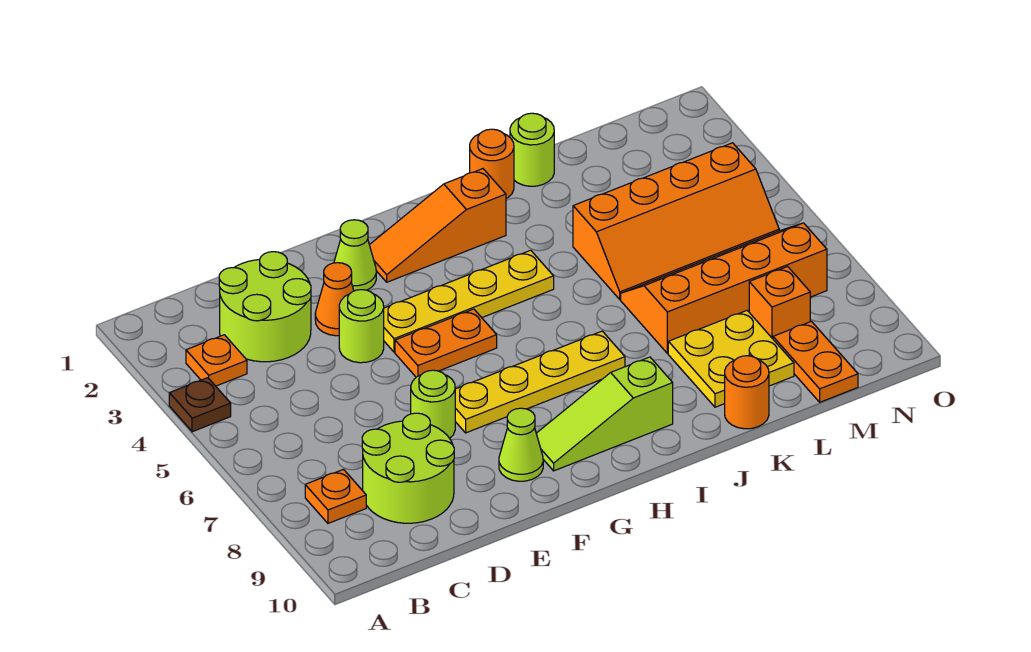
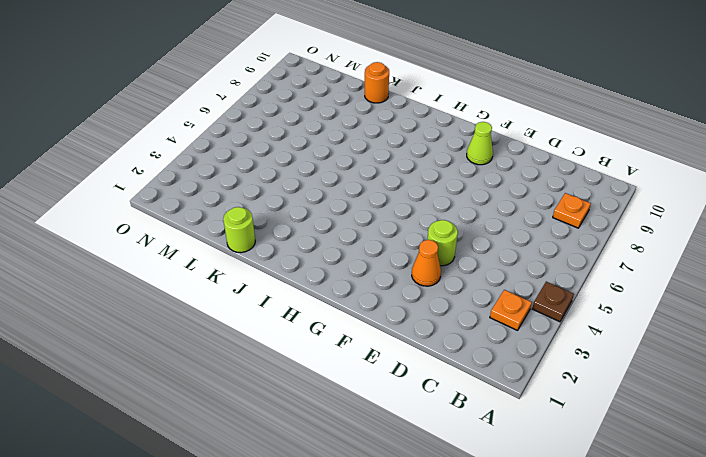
none -> lime round brick C2:D3 level 1
none -> lime round brick C8:D9 level 1
none -> lime round brick E7 level 1

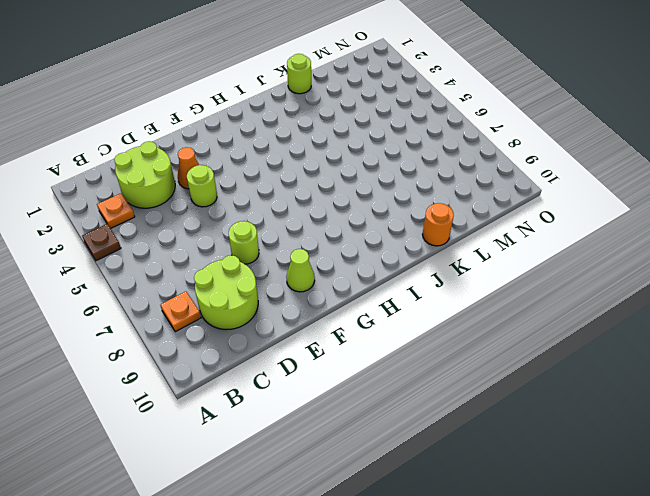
none -> lime cone F2 level 1
none -> yellow plate F4:I4 level 1
none -> orange plate F5:G5 level 1

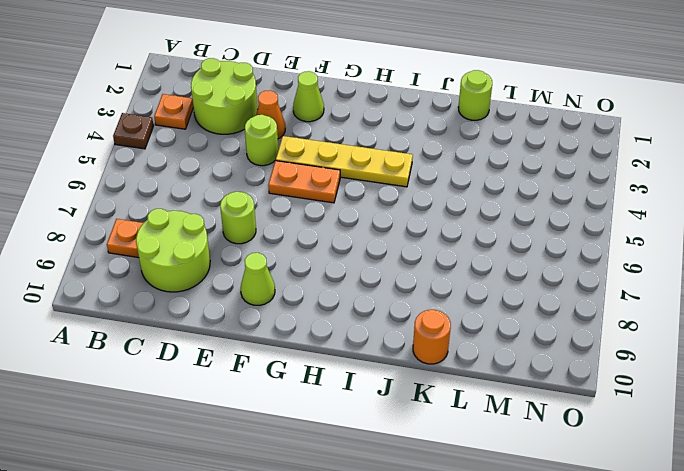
none -> yellow plate F7:I7 level 1
none -> orange slope G2:I2 level 1 top I
none -> lime slope G9:I9 level 1 top I

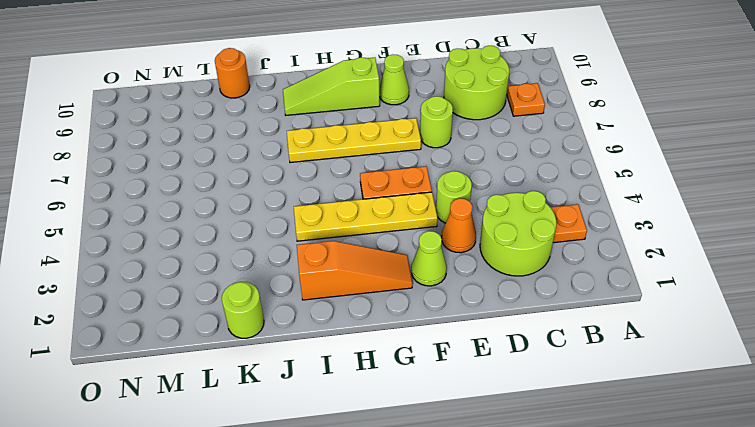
lime slope G9:I9 level 1 top G -> lime slope G9:I9 level 1 top I
none -> brown plate A4 level 1
none -> orange round brick J1 level 1
none -> orange slope K4:N5 level 1 top 4

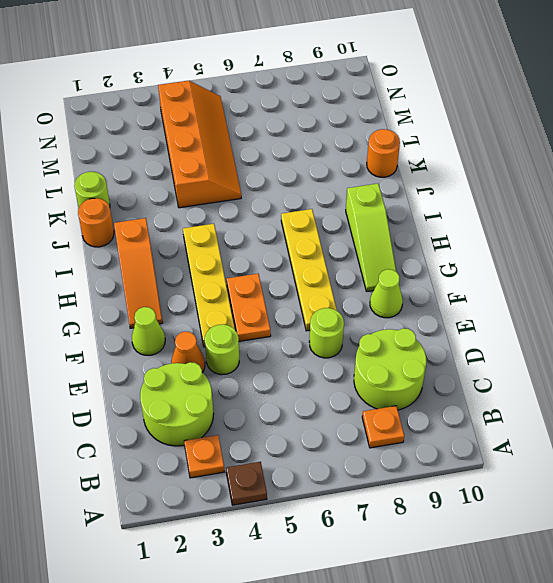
none -> orange slope K6:N7 level 1 top 7
none -> yellow plate K8:L9 level 1
none -> orange brick M8 level 1

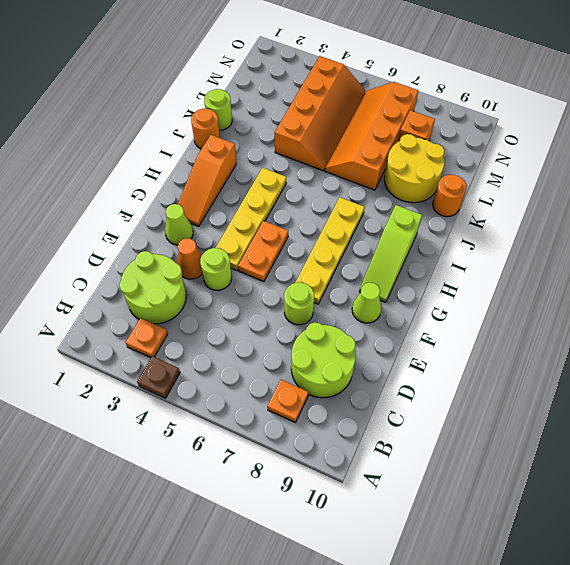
yellow round brick K8:L9 level 1 -> yellow plate K8:L9 level 1
none -> orange plate M9:M10 level 1

